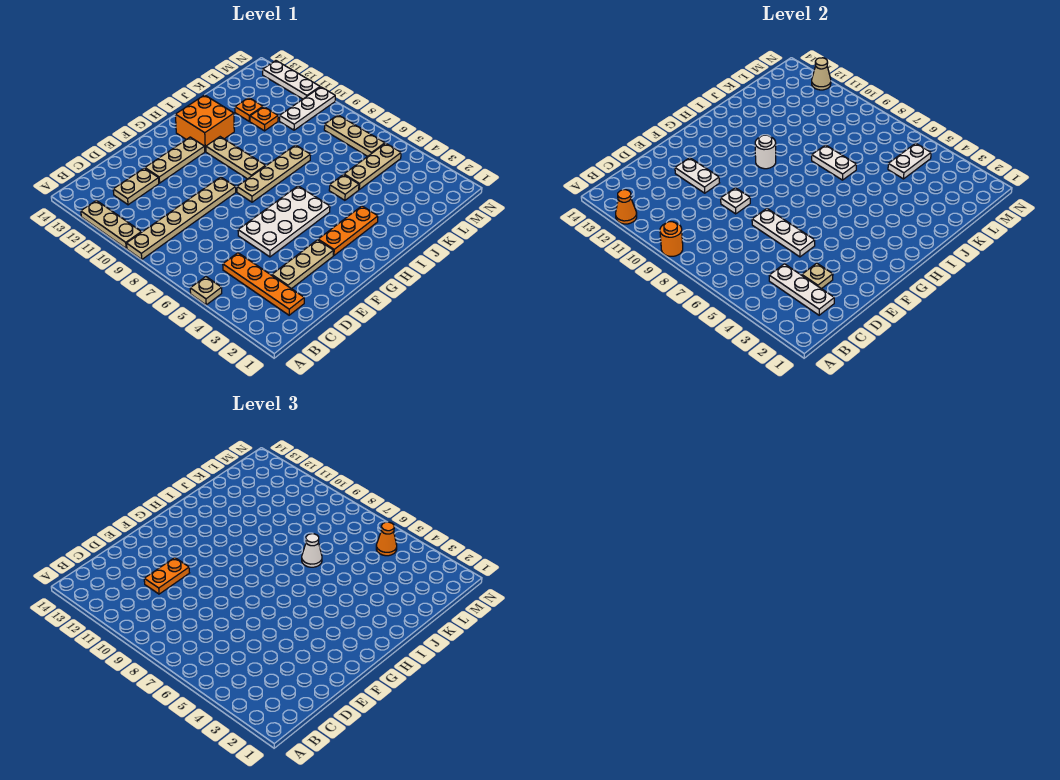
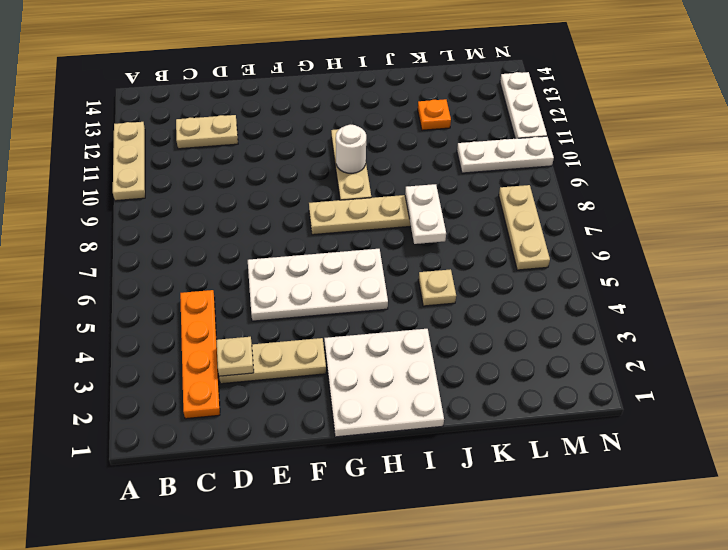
white plate G1:I3 level 1 -> orange plate G3:I3 level 1
none -> tan plate A5 level 1
none -> tan plate A9:F9 level 1
none -> tan plate E12:G12 level 1
none -> orange brick H12:I13 level 1

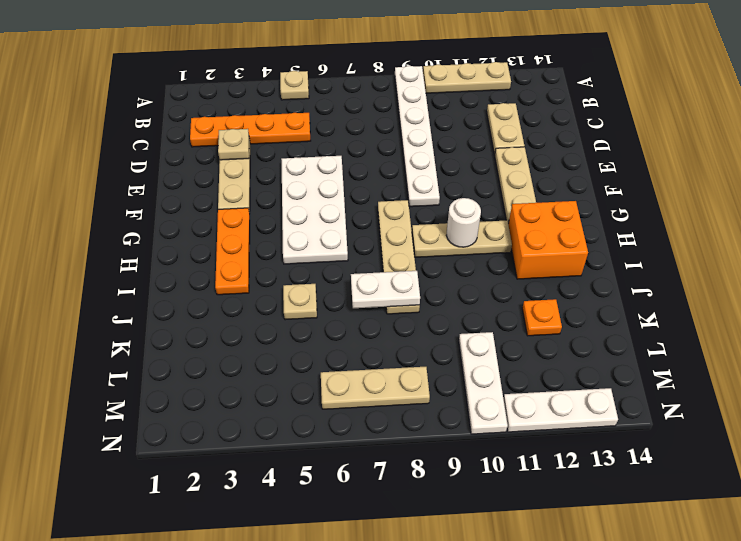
white plate A9:F9 level 1 -> tan plate A9:F9 level 1
none -> tan plate K5:M5 level 1
none -> orange plate K11 level 1
none -> orange round brick A9 level 2
none -> orange cone A12 level 2

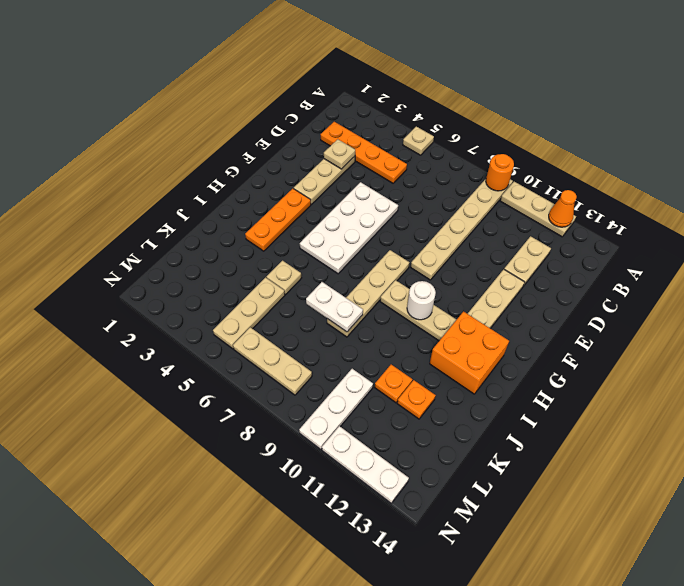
none -> white plate C2:C4 level 2
none -> white plate E5:E7 level 2
none -> white plate E9 level 2
none -> white plate E11:E12 level 2

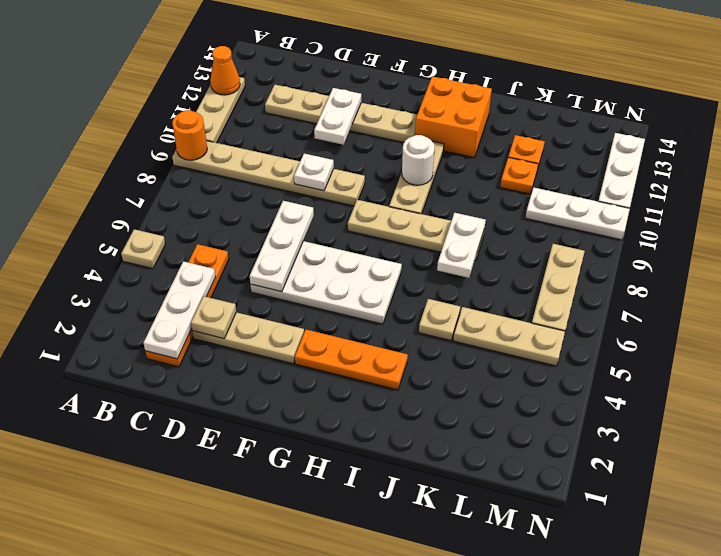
none -> white plate L5:M5 level 2
none -> tan cone N12 level 2
none -> orange plate D11:E11 level 3
none -> white cone J7 level 3

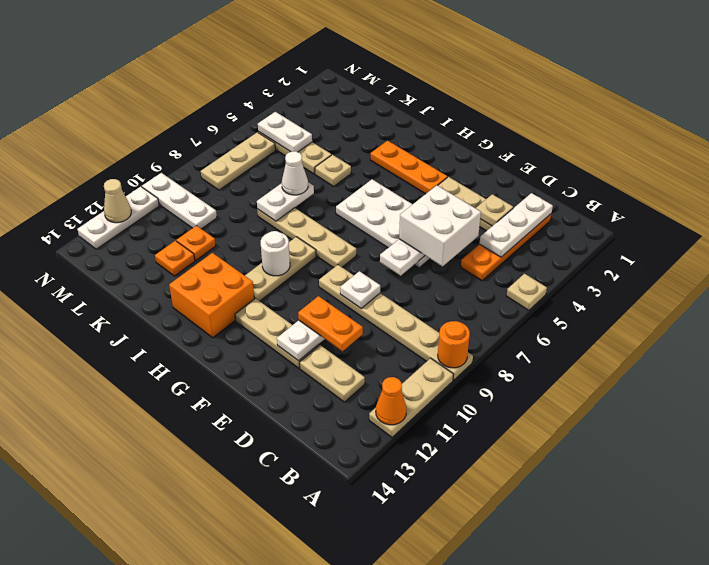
white brick D5:E6 level 3 -> none
none -> orange cone M5 level 3

